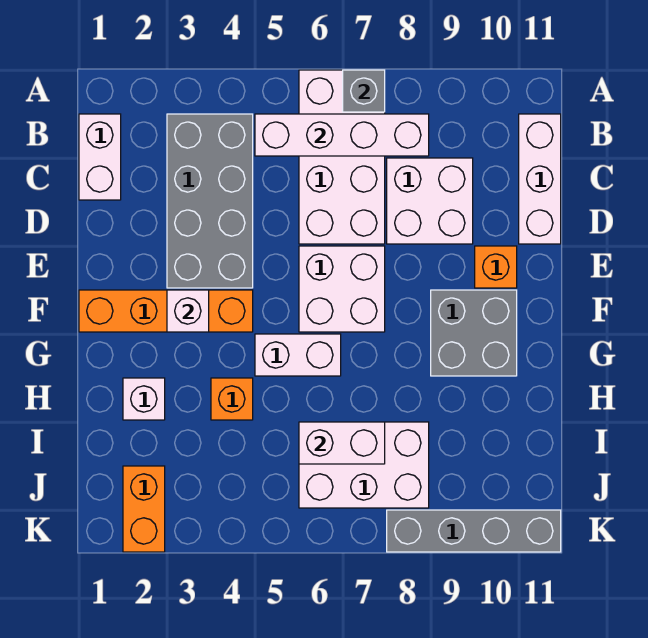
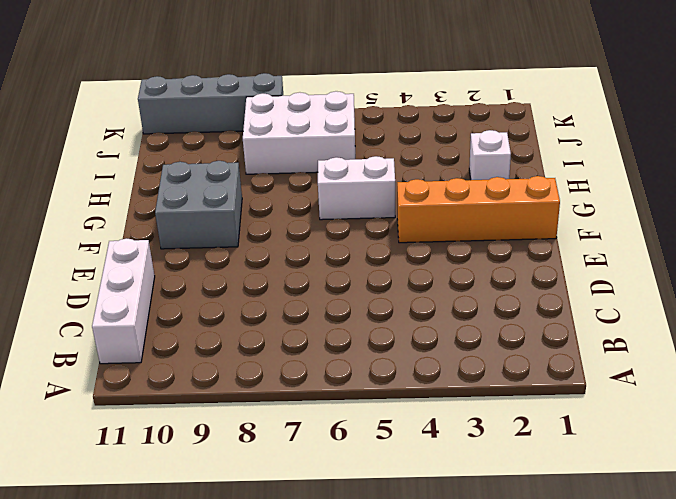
none -> white brick A6:D7 level 1
none -> white brick B1:C1 level 1
none -> grey brick B3:E4 level 1

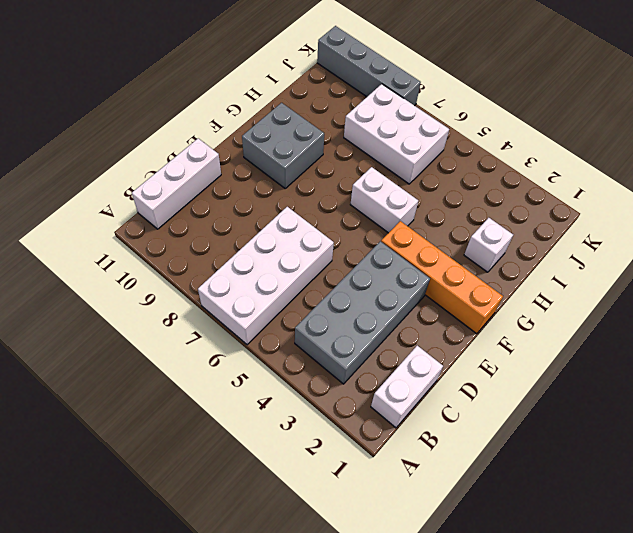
none -> white brick C8:D9 level 1
none -> white brick E6:F7 level 1
none -> orange brick E10 level 1

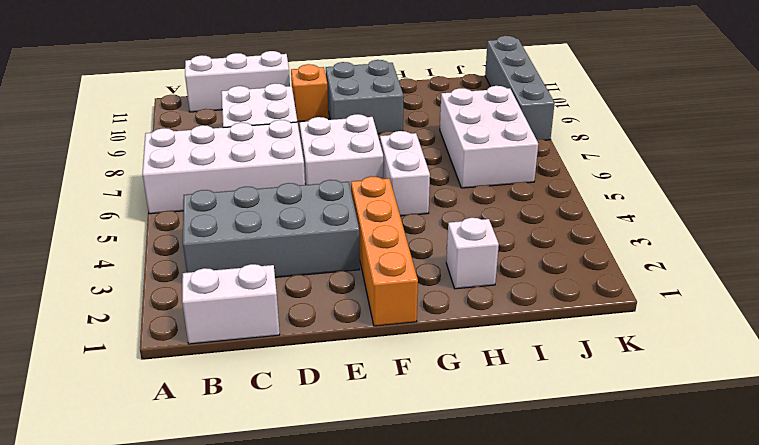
none -> orange brick H4 level 1
none -> orange brick J2:K2 level 1
none -> grey brick A7 level 2

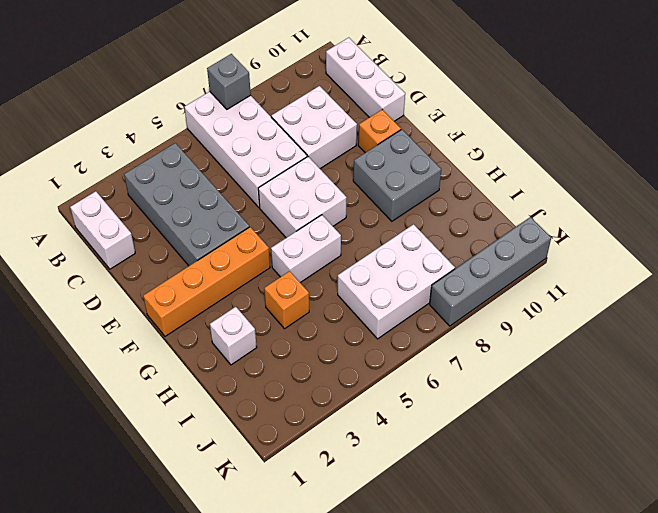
none -> orange brick J2:K2 level 1
none -> white brick B5:B8 level 2
none -> white brick F3 level 2

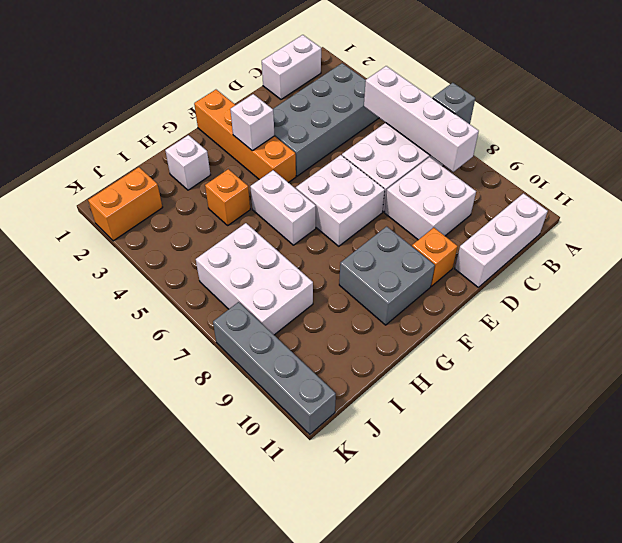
none -> white brick I6:I7 level 2

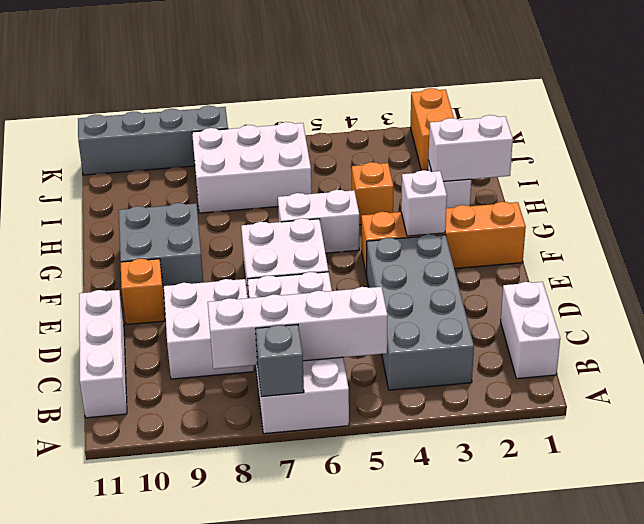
white brick H1:H2 level 2 -> white brick I6:I7 level 2

